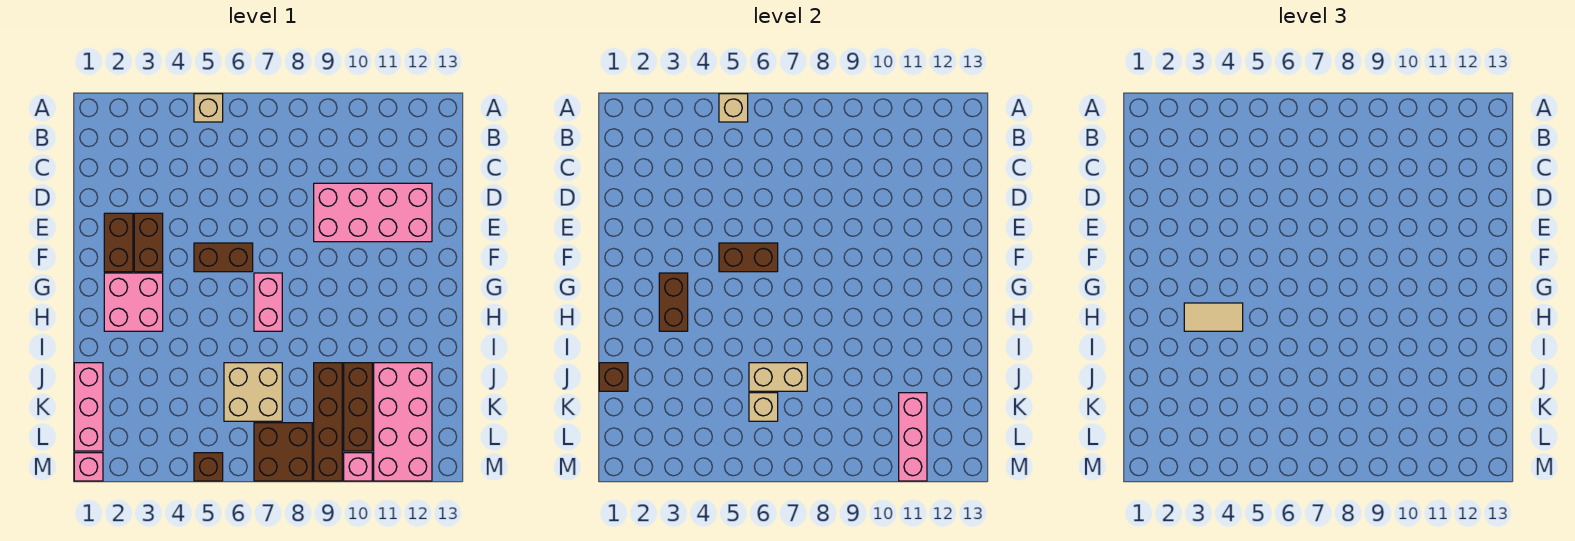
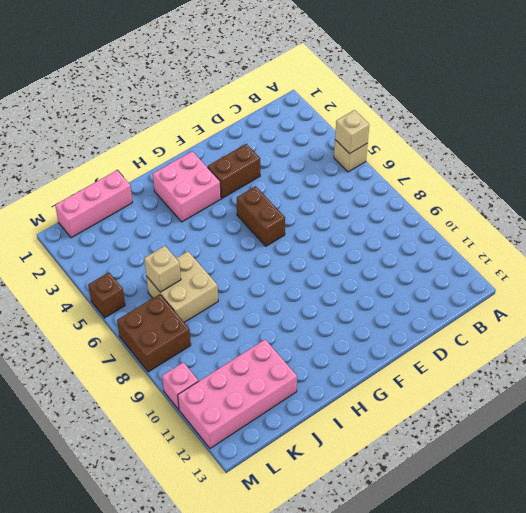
none -> pink brick D9:E12 level 1
none -> brown brick E2:F2 level 1
none -> pink brick G7:H7 level 1

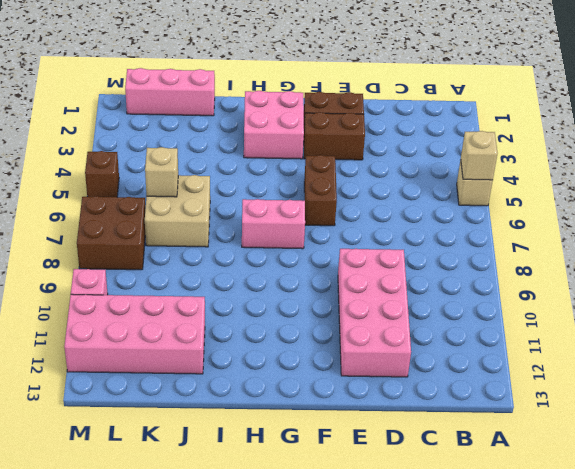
none -> brown brick J9:M9 level 1
none -> brown brick J10:L10 level 1
none -> pink brick M1 level 1

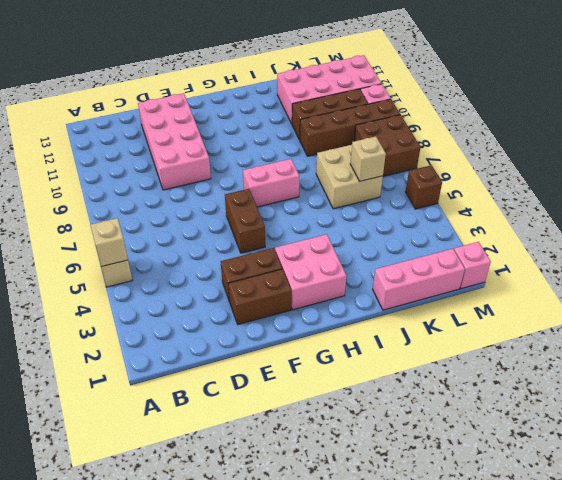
none -> brown brick F5:F6 level 2
none -> brown brick G3:H3 level 2
none -> brown brick J1 level 2

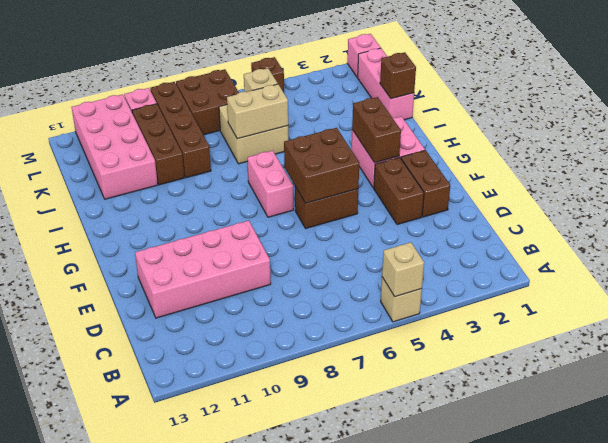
brown brick F5:G6 level 2 -> brown brick F5:F6 level 2
none -> pink brick K11:M11 level 2
none -> tan tile H3:H4 level 3

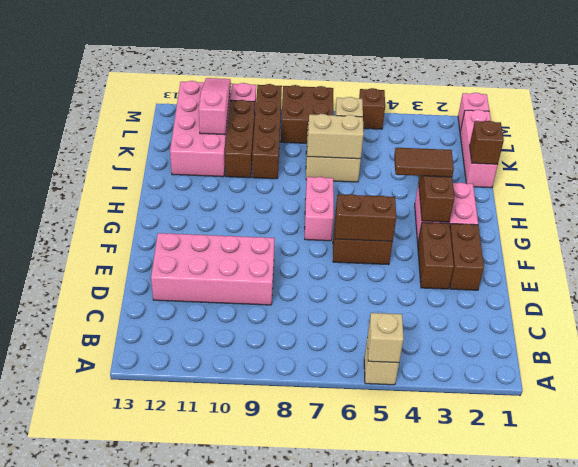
brown tile H3:H4 level 3 -> tan tile H3:H4 level 3
pink slope K11:M11 level 2 top K -> pink brick K11:M11 level 2

